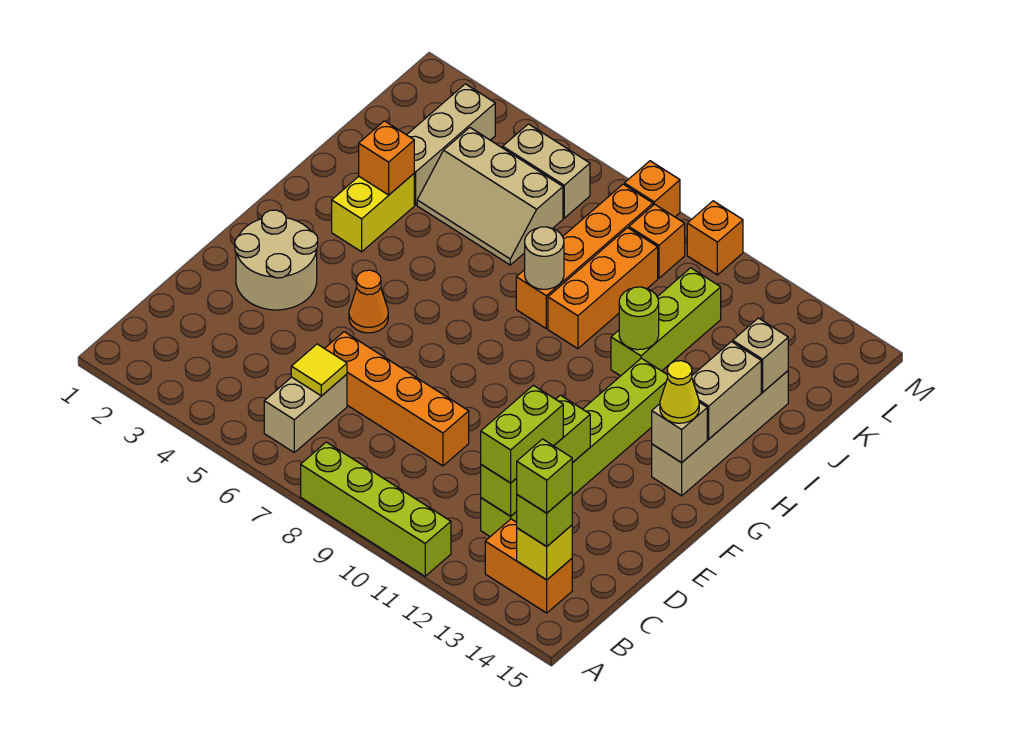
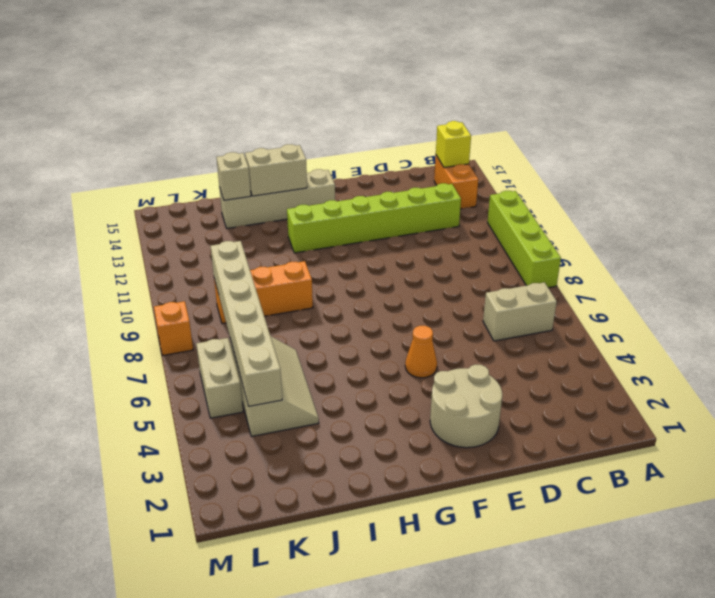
tan brick K4:K9 level 2 -> none
none -> orange brick D6:D9 level 1
none -> yellow brick H3:I3 level 1
none -> orange brick I8:L8 level 1
none -> lime brick I11:K11 level 1

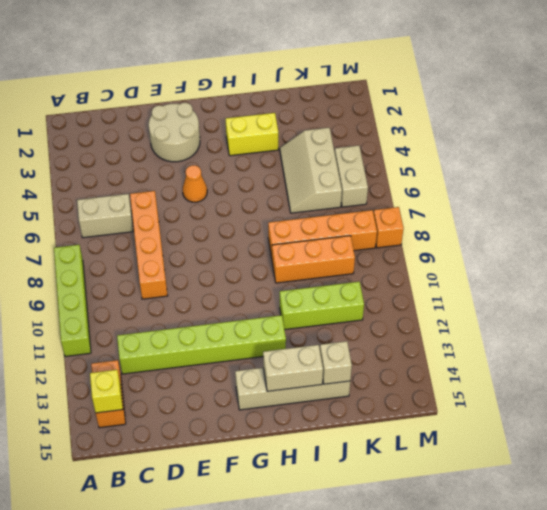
none -> tan brick J3:L3 level 1
none -> orange brick L9 level 1
none -> orange brick M10 level 1
none -> yellow tile C6 level 2

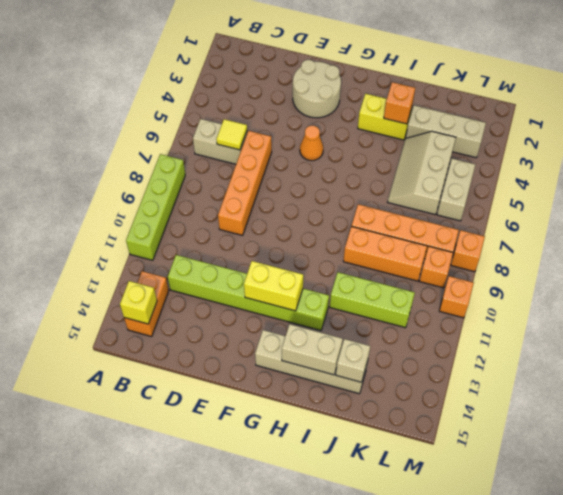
yellow brick F12:G12 level 2 -> none
none -> lime brick C12:E12 level 2
none -> tan brick G14 level 2
none -> tan round brick I8 level 2
none -> lime round brick I11 level 2

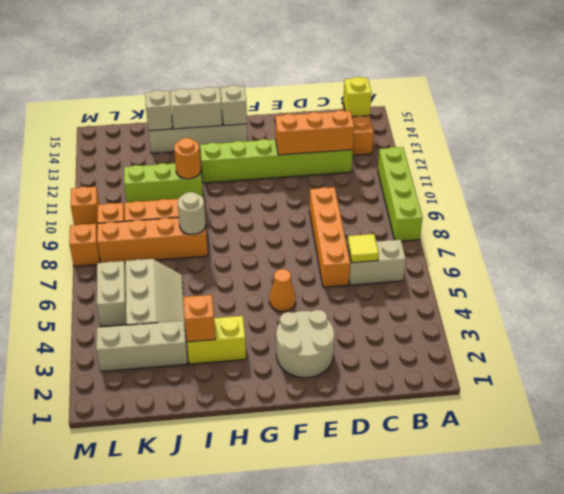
orange brick C12:E12 level 2 -> lime brick C12:E12 level 2
orange round brick I11 level 2 -> lime round brick I11 level 2
none -> lime brick B14 level 3
none -> lime brick C12:D12 level 3
none -> yellow cone G14 level 3
none -> lime brick B14 level 4

